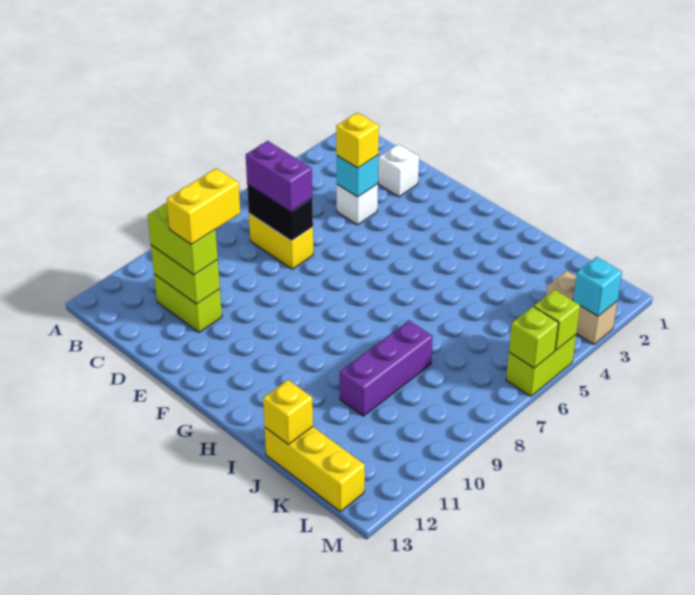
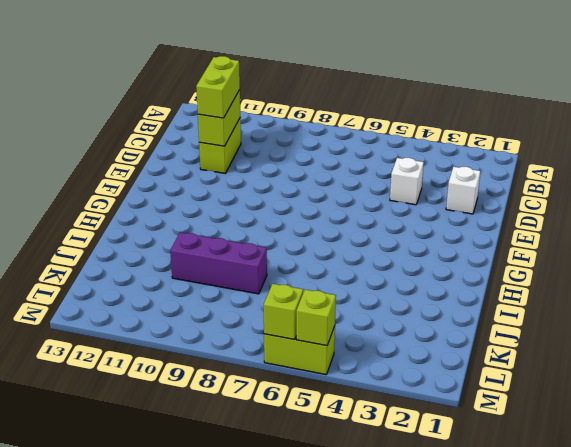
none -> yellow brick C7:D7 level 1
none -> yellow brick J13:L13 level 1
none -> tan brick L3:M3 level 1

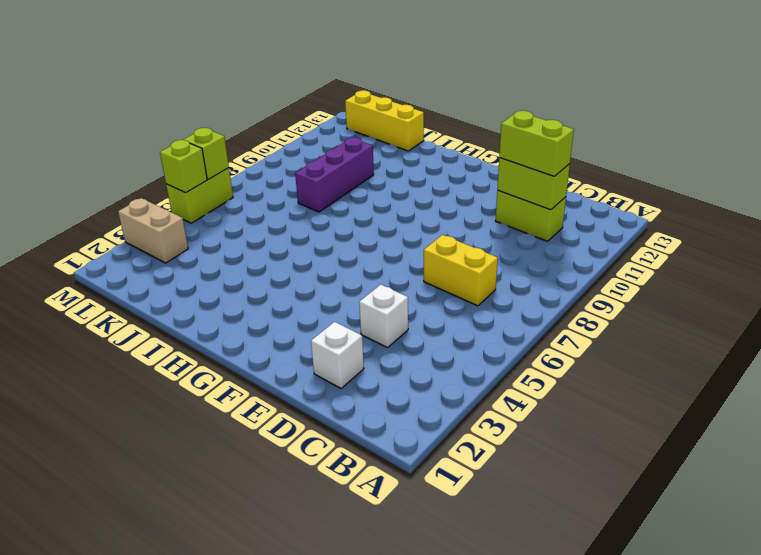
none -> black brick C7:D7 level 2
none -> cyan brick D4 level 2
none -> yellow brick J13 level 2

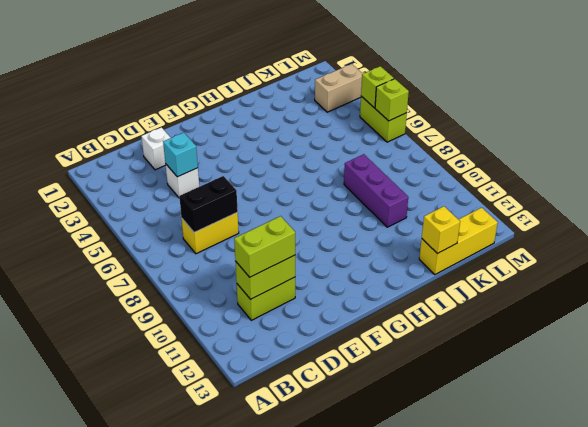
none -> cyan brick M3 level 2
none -> purple brick C7:D7 level 3
none -> yellow brick D4 level 3

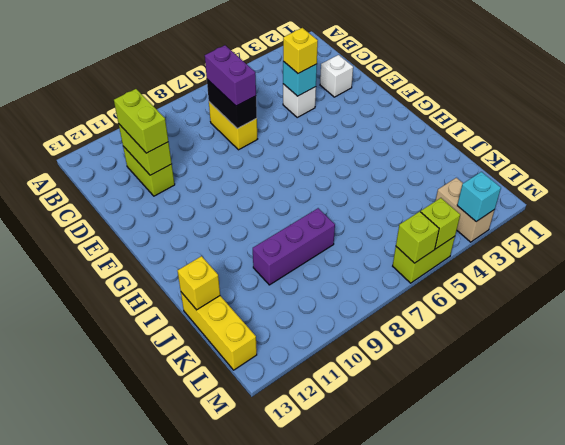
none -> yellow brick D10:D11 level 4

